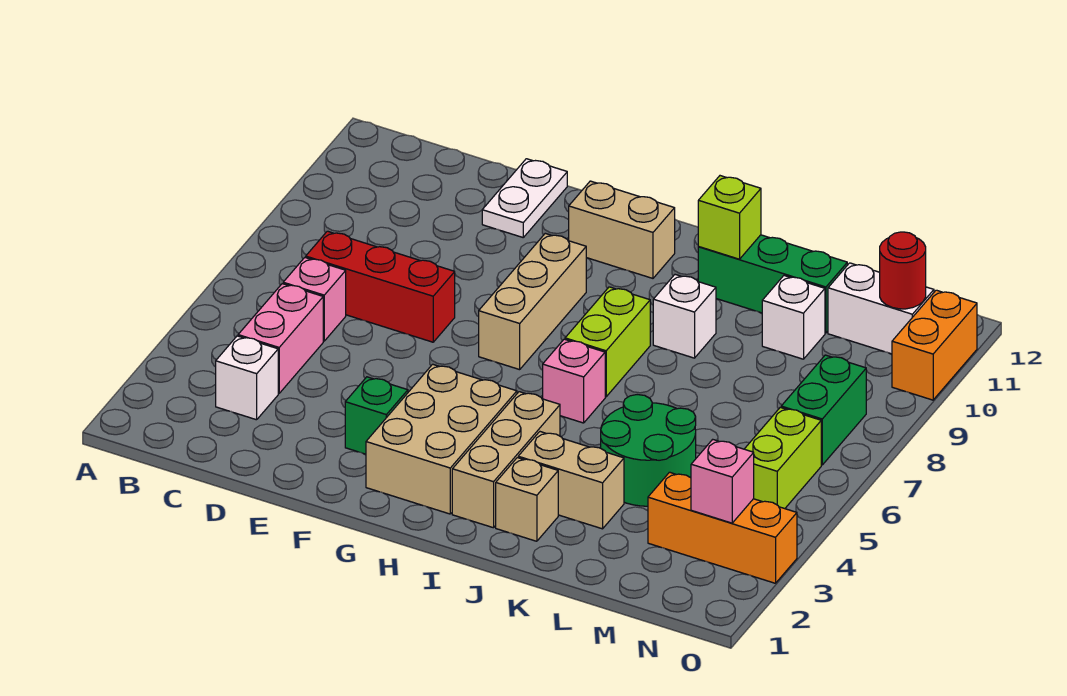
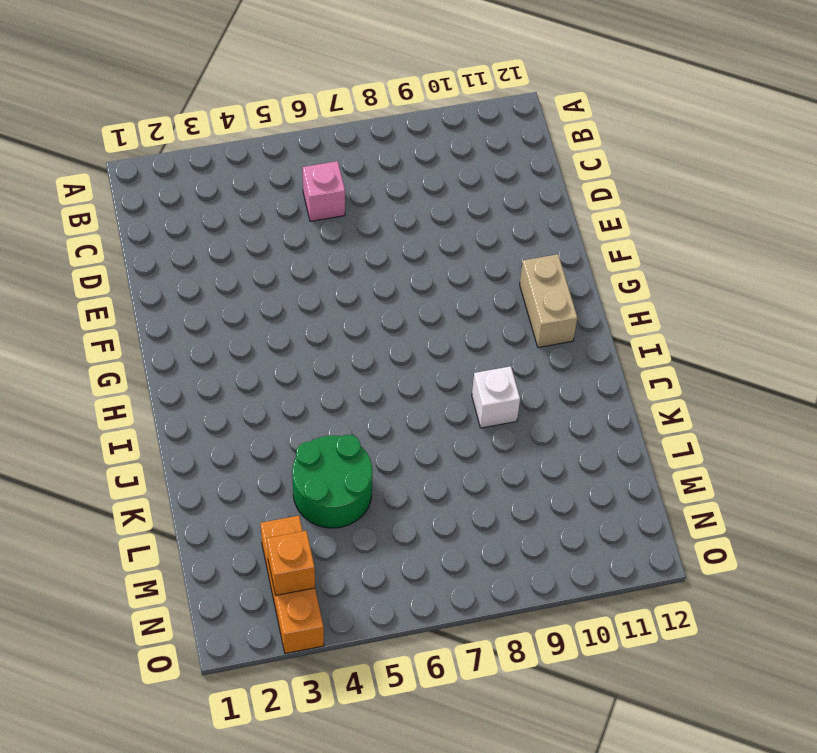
orange brick N3 level 2 -> pink brick N3 level 2
none -> white brick C3 level 1
none -> pink brick C4:C5 level 1
none -> red brick C7:E7 level 1

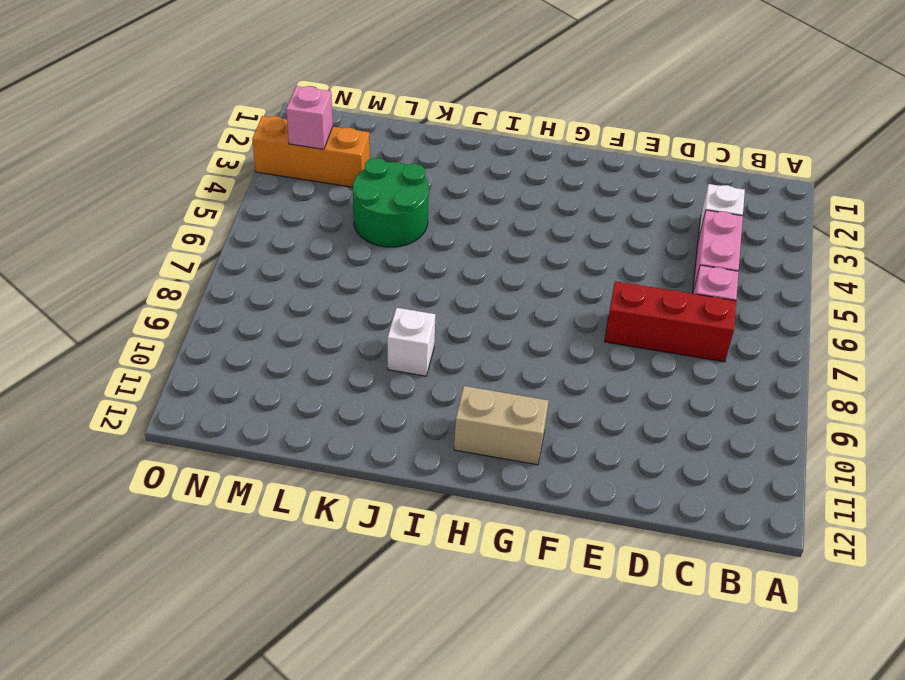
none -> white plate E11:E12 level 1
none -> green brick F3 level 1
none -> tan brick G2:H4 level 1

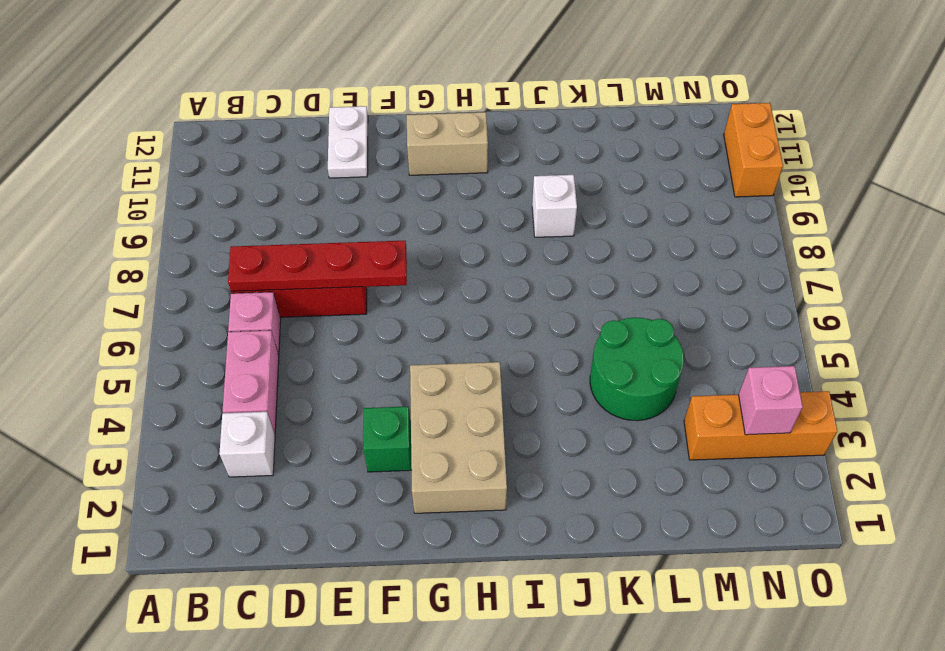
red plate C7:F7 level 2 -> none
none -> tan brick G7:G9 level 1
none -> tan brick I2:I4 level 1
none -> pink brick I6 level 1

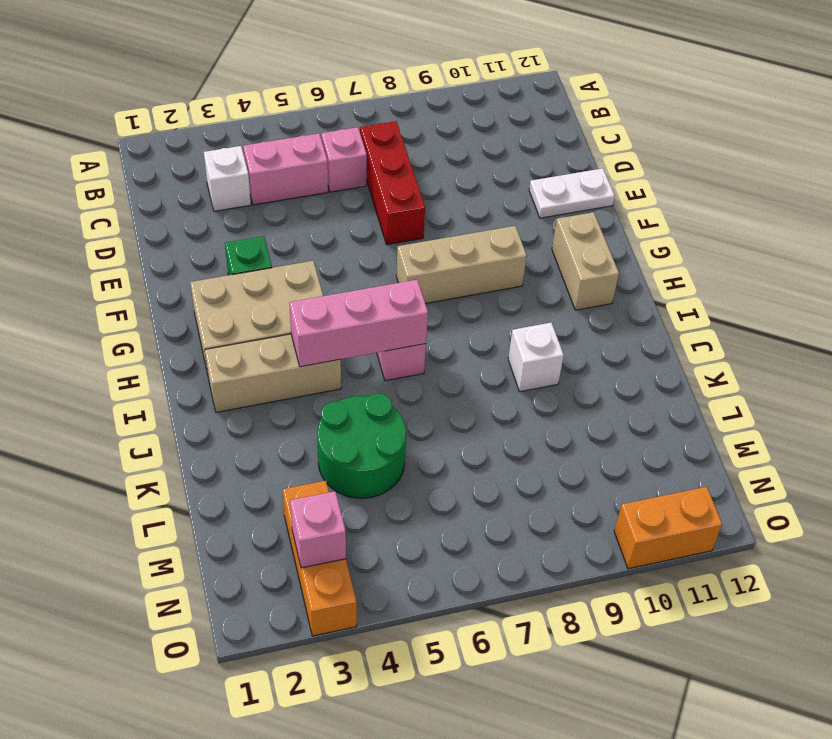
pink brick I4:I6 level 2 -> none
none -> lime brick I7:I8 level 1
none -> tan brick J2 level 1
none -> tan brick J3:K3 level 1

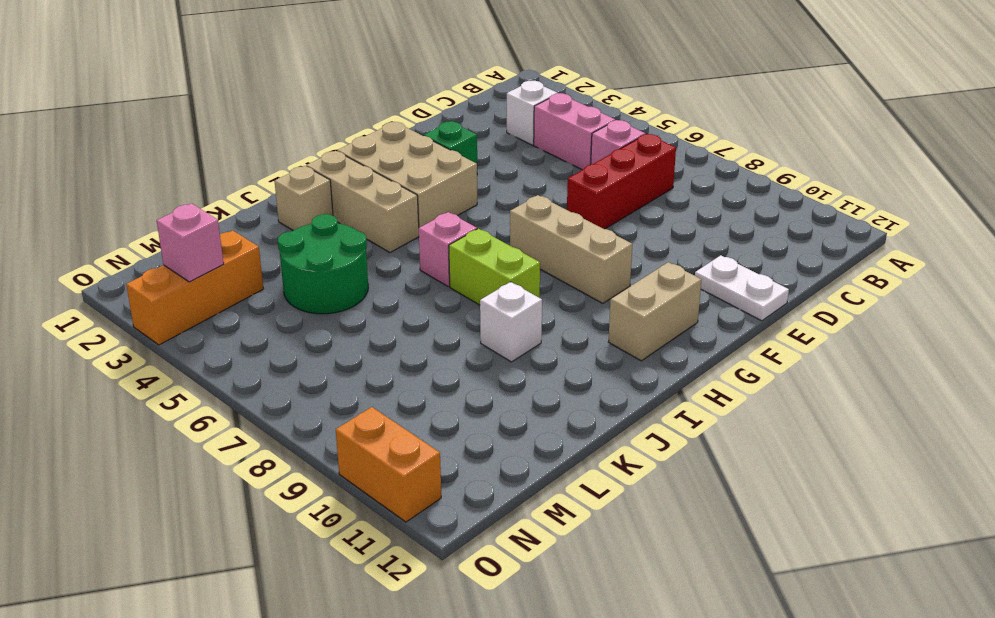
none -> tan brick J3:K3 level 1
none -> green brick J11:L11 level 1
none -> white brick L10 level 1

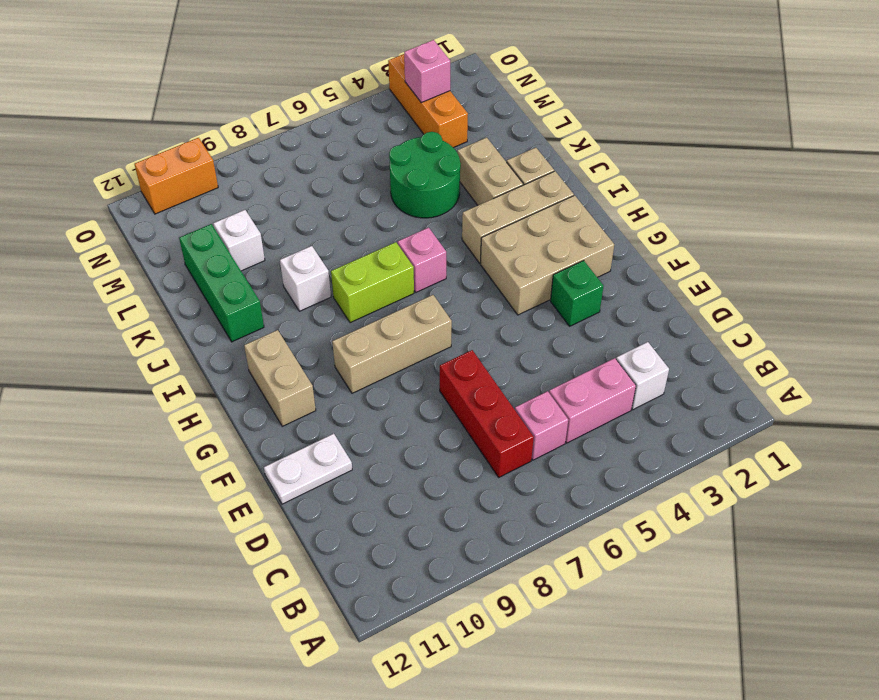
none -> white brick M11:N11 level 1
none -> lime brick N5:N6 level 1
none -> green brick N7:N8 level 1

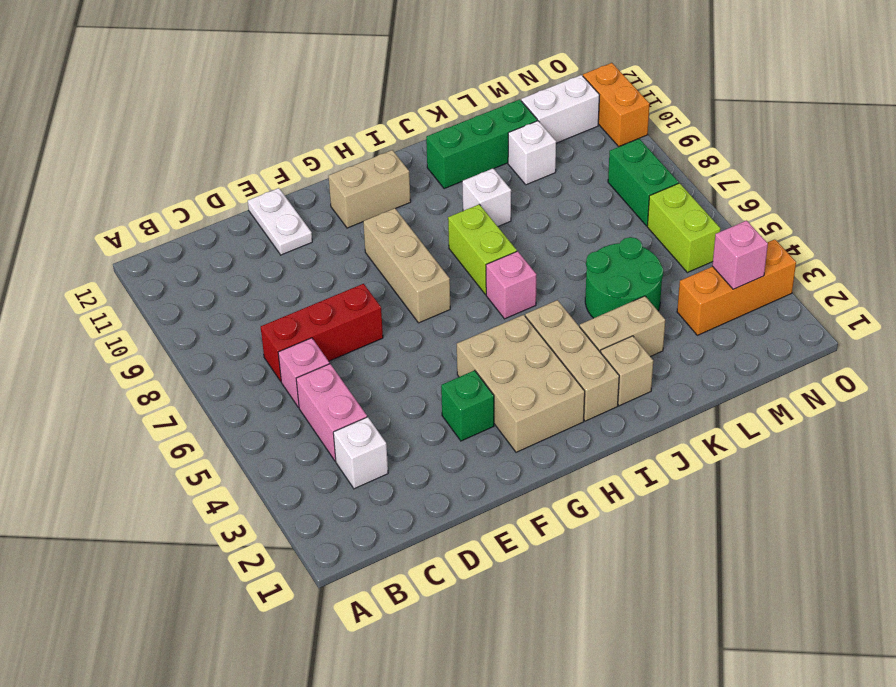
none -> lime brick J11 level 2
none -> red round brick N11 level 2

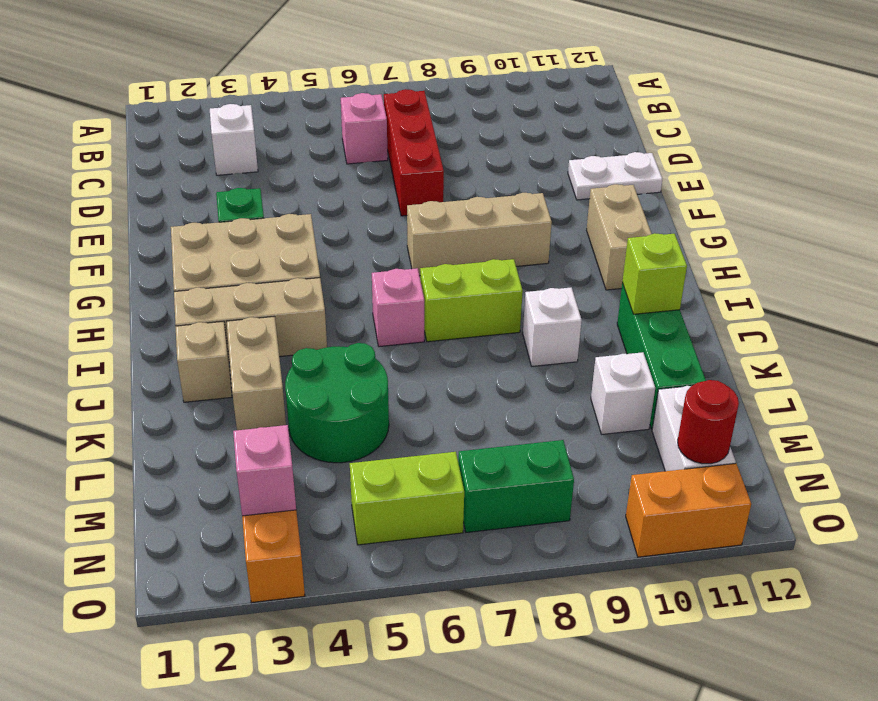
none -> pink brick C4:C5 level 1

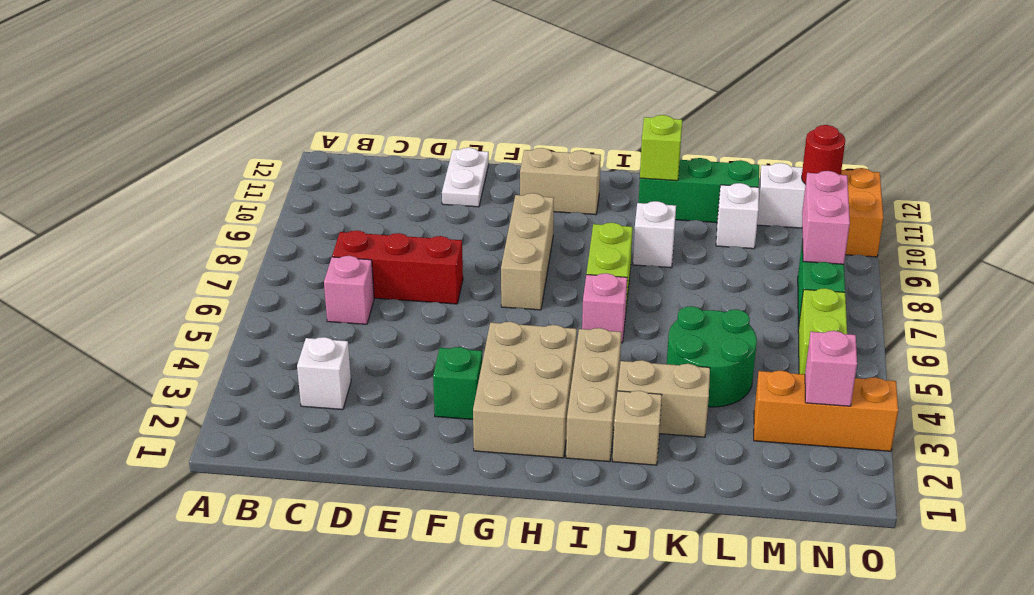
pink brick N8:N9 level 2 -> pink brick C4:C5 level 1

